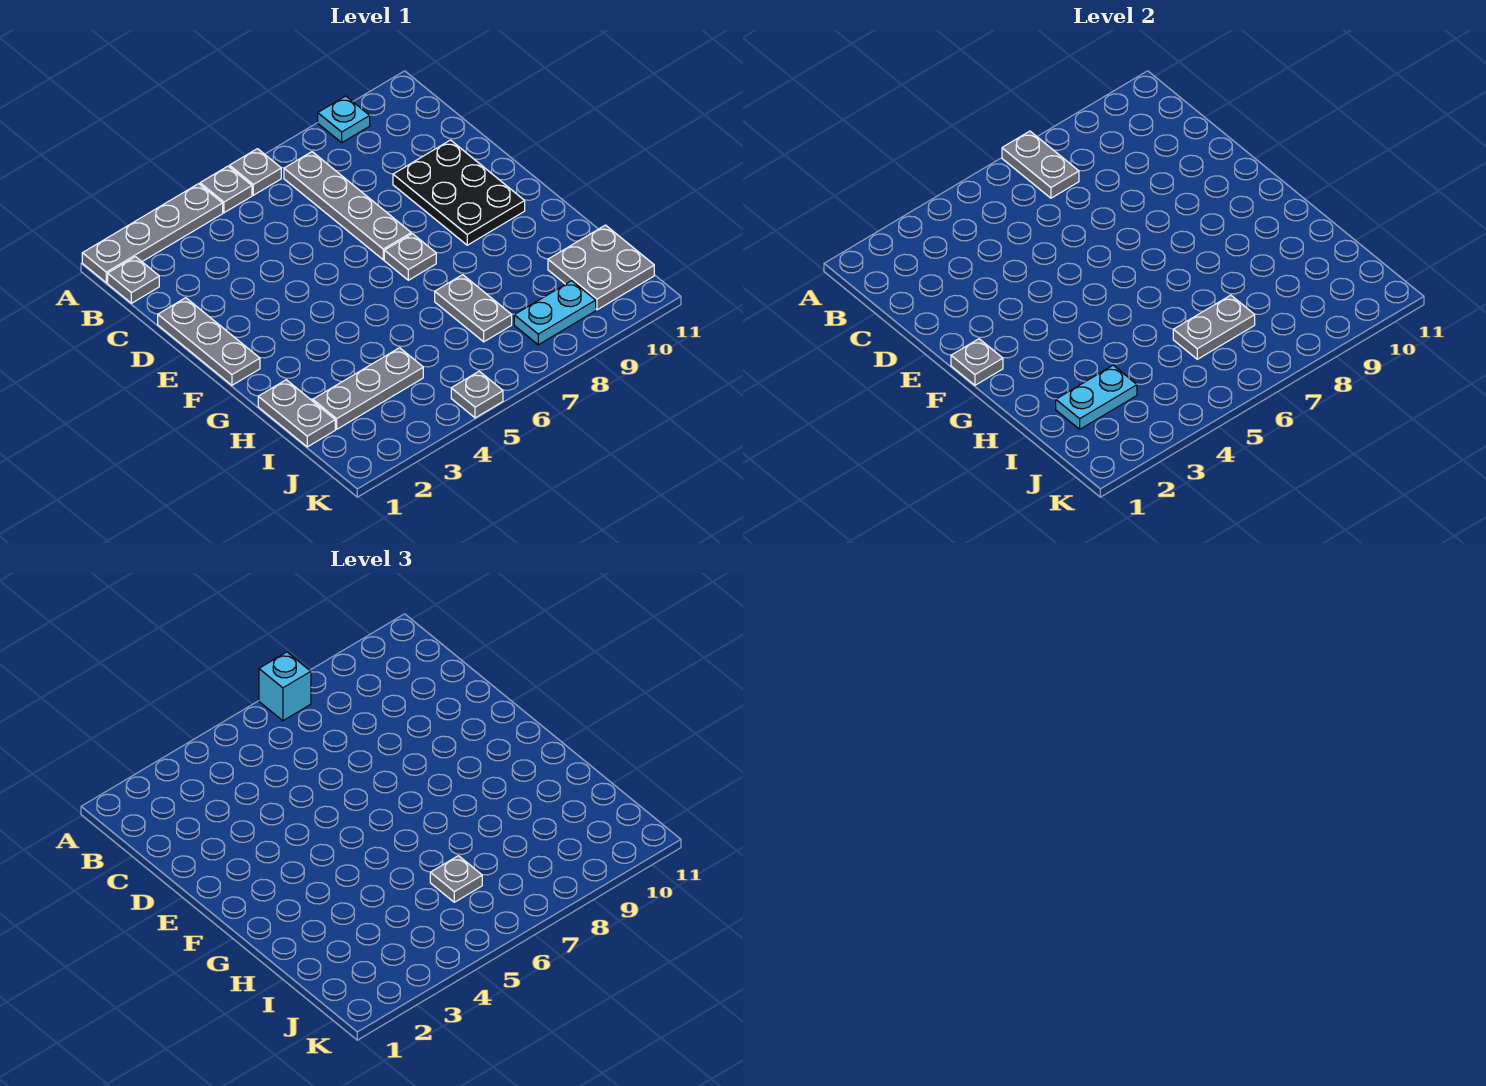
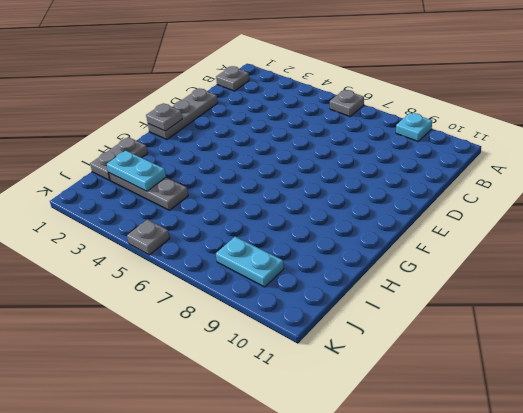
none -> grey plate A1:A4 level 1
none -> grey plate A5 level 1
none -> grey plate B7:E7 level 1

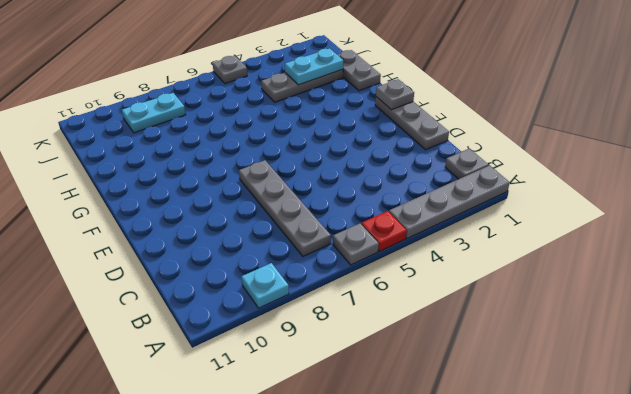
red plate A5 level 1 -> grey plate A5 level 1
none -> black plate D9:F10 level 1
none -> grey plate F7 level 1
none -> grey plate H7:I7 level 1

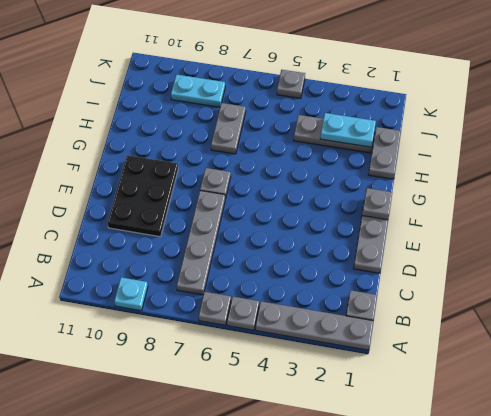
none -> grey plate I10:J11 level 1
none -> grey plate A7:B7 level 2
none -> grey plate I6:I7 level 2

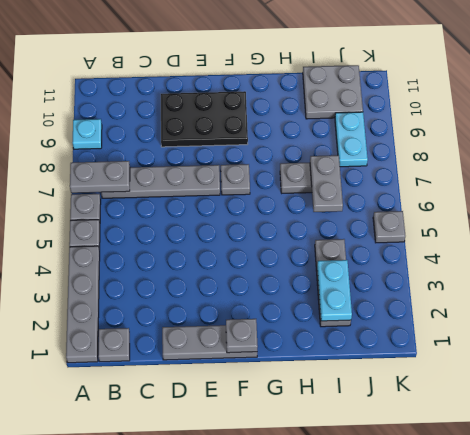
none -> grey plate H1:I1 level 1
none -> cyan brick A7 level 3
none -> grey plate I6 level 3

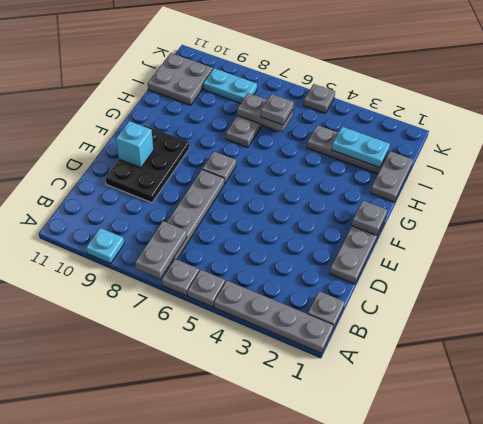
cyan brick E10 level 2 -> cyan brick A7 level 3

